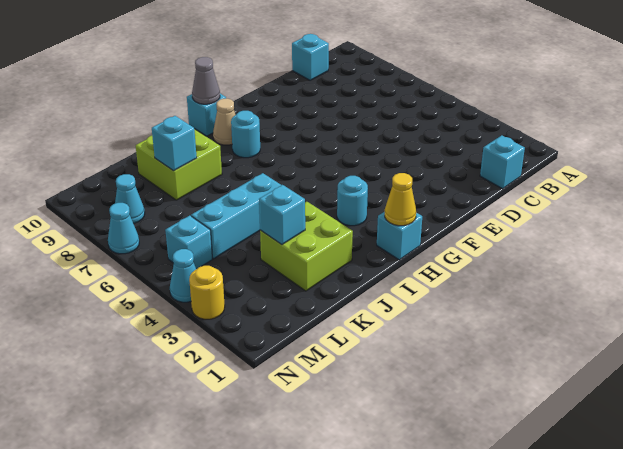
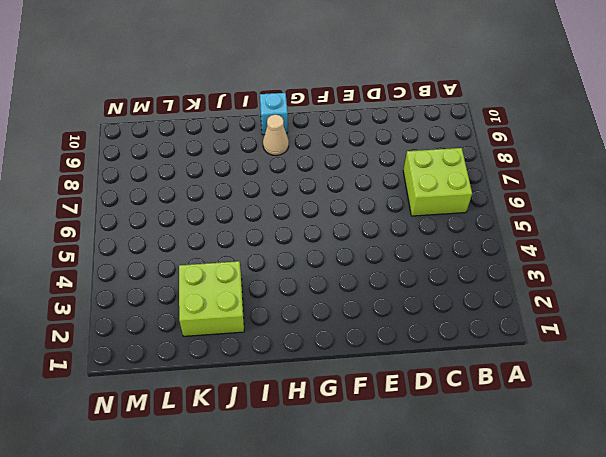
lime brick B6:C7 level 1 -> lime brick J8:K9 level 1
none -> cyan brick C1 level 1
none -> cyan brick C10 level 1
none -> cyan brick H1 level 1

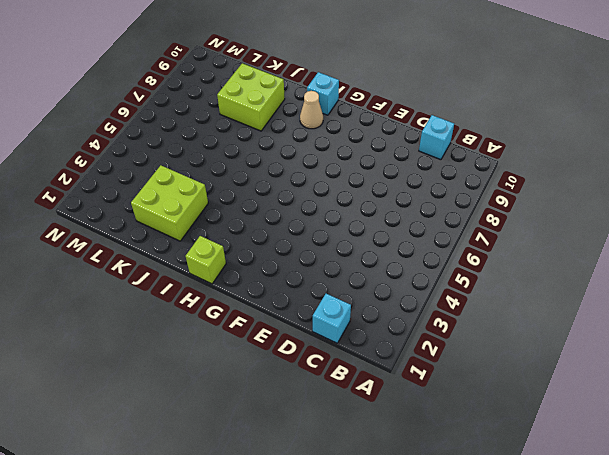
lime brick H1 level 1 -> cyan brick H1 level 1
none -> cyan round brick H3 level 1
none -> cyan round brick H8 level 1
none -> cyan brick J5:L5 level 1

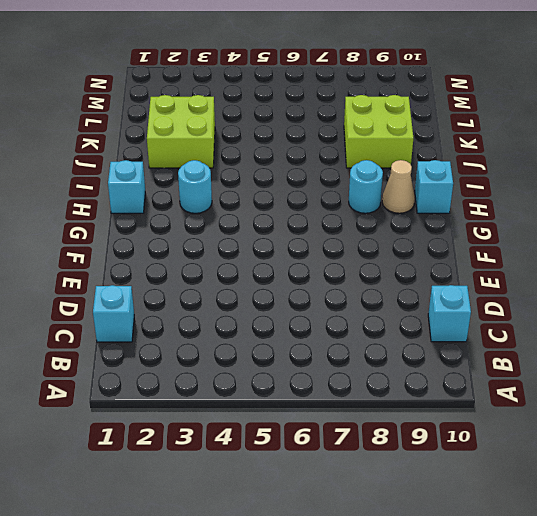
none -> cyan brick J5:L5 level 1
none -> cyan brick M5 level 1
none -> cyan cone M8 level 1

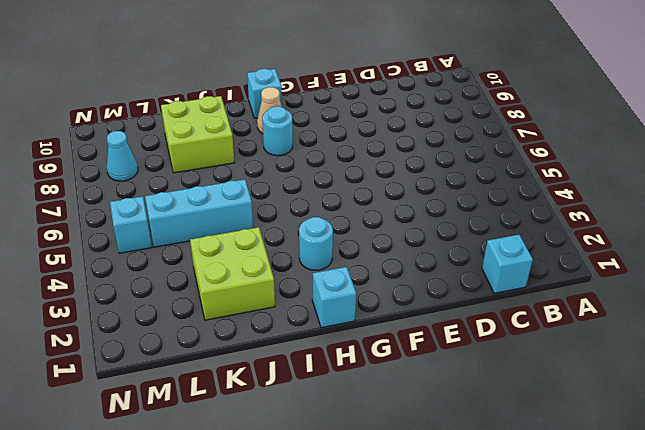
none -> cyan brick C10 level 1
none -> yellow round brick N3 level 1
none -> cyan cone N4 level 1

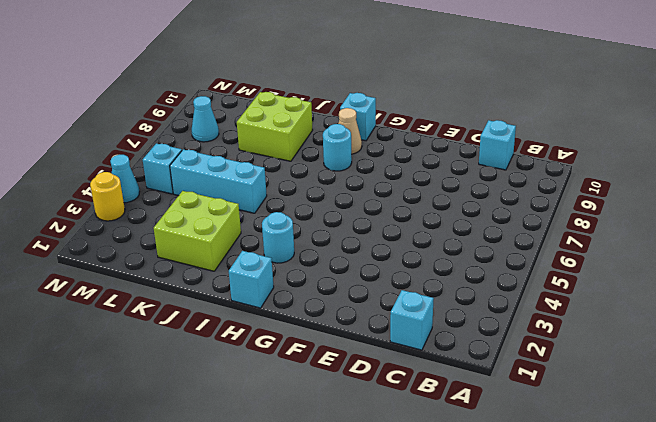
none -> cyan cone N7 level 1
none -> yellow cone H1 level 2
none -> grey cone H10 level 2

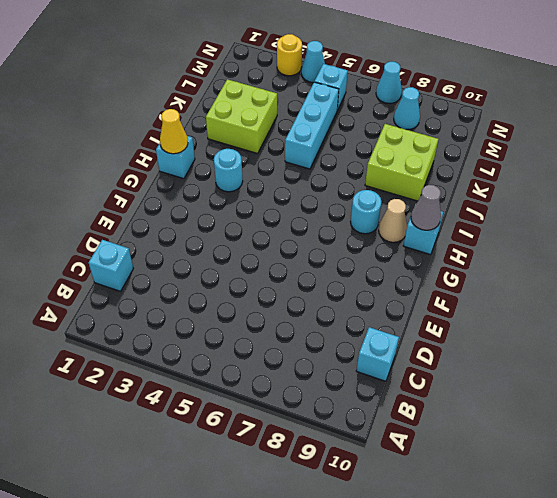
none -> cyan brick K3 level 2
none -> cyan brick K8 level 2

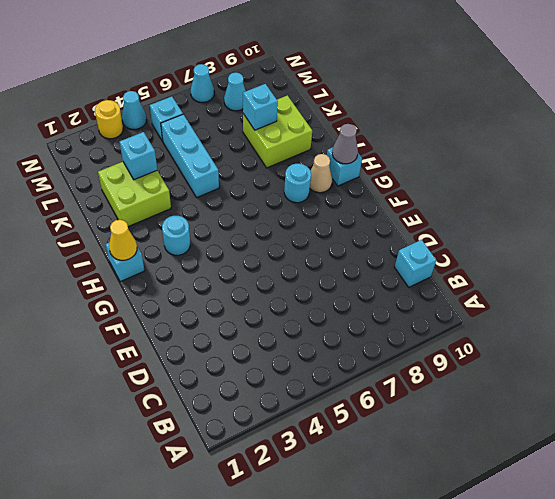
none -> cyan brick C1 level 1

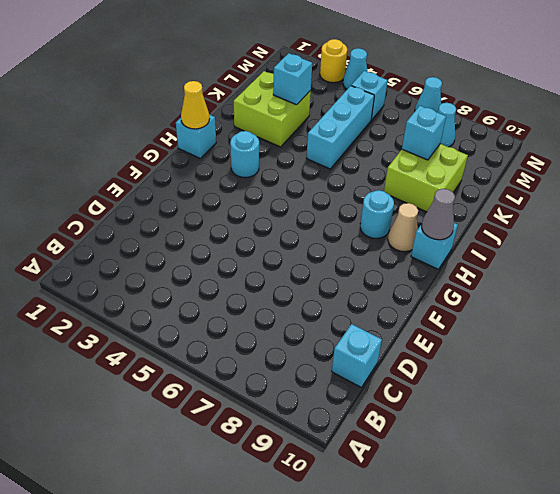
none -> cyan brick C1 level 1

